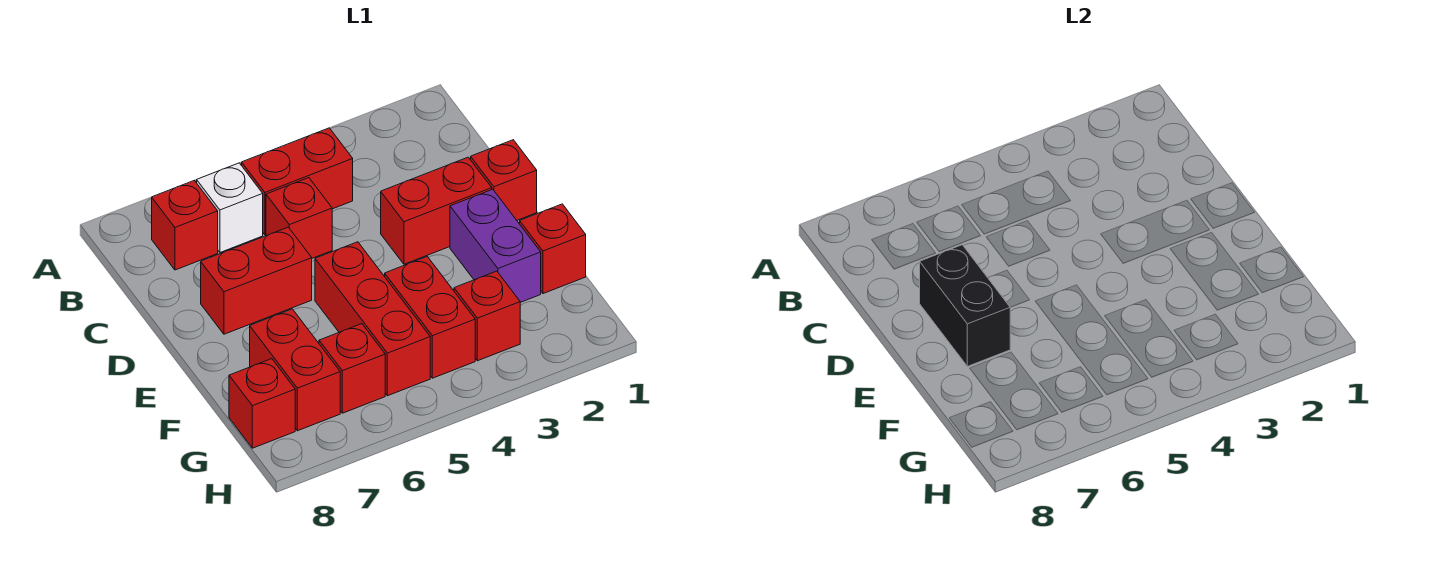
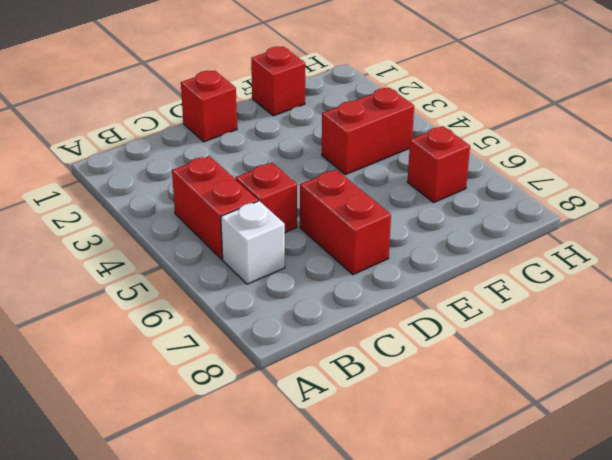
none -> red brick B7 level 1
none -> red brick D2:D3 level 1
none -> purple brick E2:F2 level 1

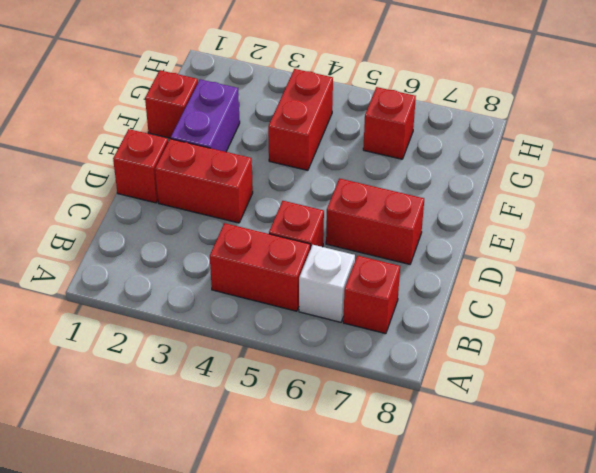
none -> red brick E5:G5 level 1
none -> red brick F7:G7 level 1
none -> red brick G3 level 1

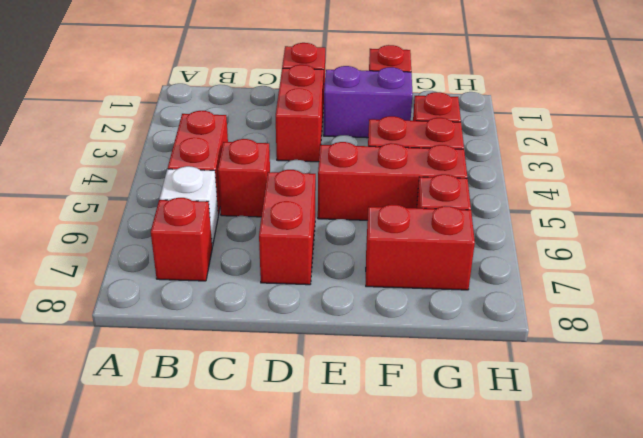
none -> red brick G8 level 1
none -> black brick D7:E7 level 2

